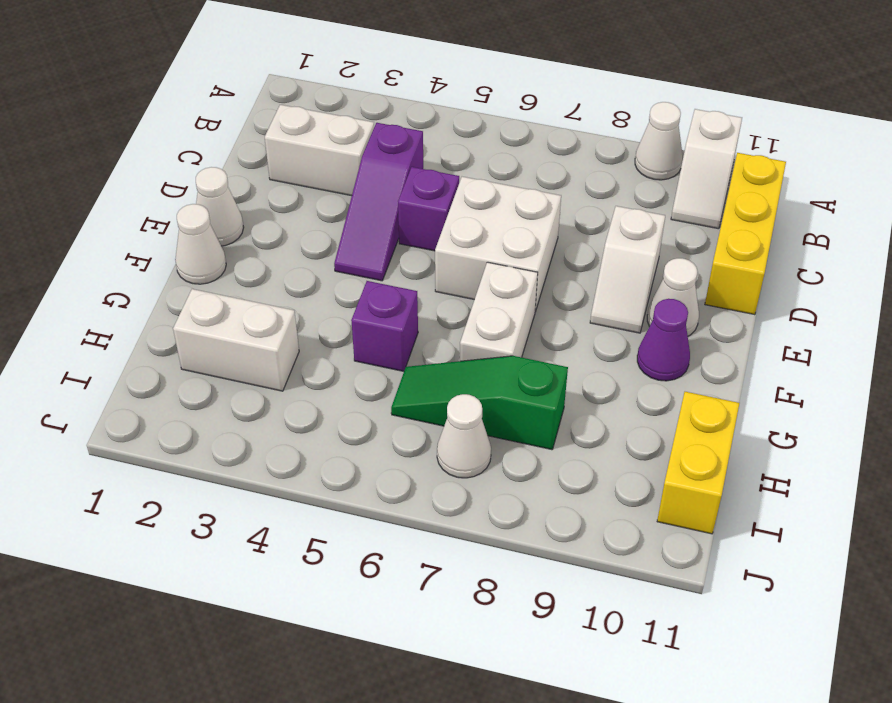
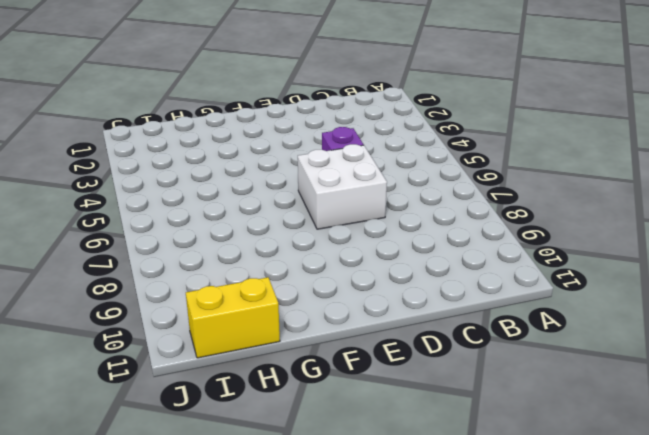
none -> white cone A9 level 1
none -> white slope A10:B10 level 1 top A
none -> yellow brick B11:D11 level 1

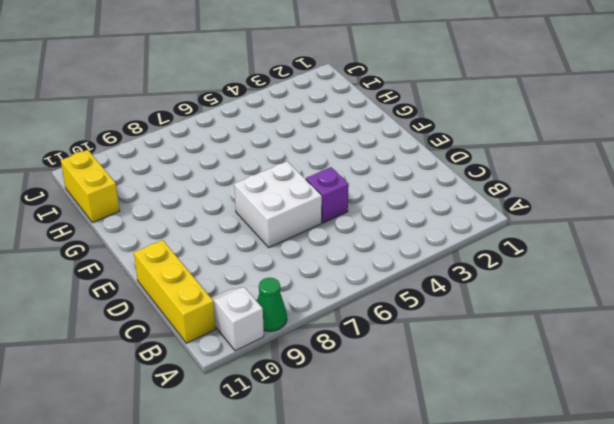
green cone A9 level 1 -> white cone A9 level 1
none -> white brick C2:C3 level 1
none -> purple slope C4:E4 level 1 top C
none -> white slope D9:E9 level 1 top D

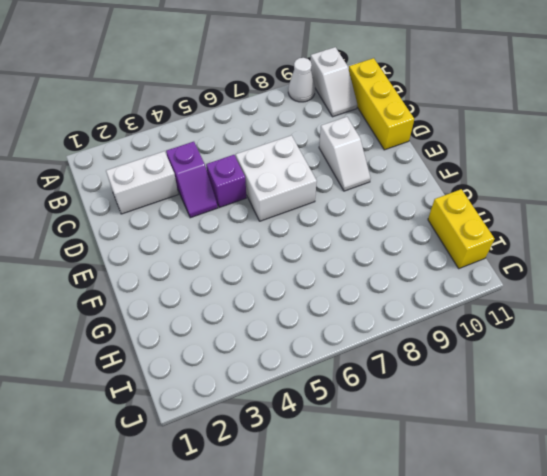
purple slope C4:D4 level 1 top C -> purple slope C4:E4 level 1 top C
none -> white cone E1 level 1
none -> white cone E10 level 1
none -> white cone F1 level 1

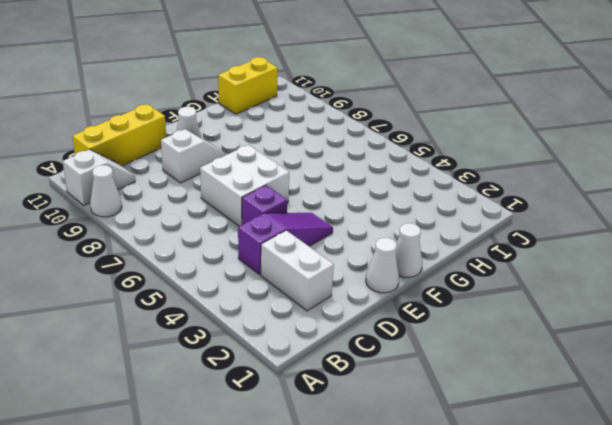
none -> white brick F7:G7 level 1
none -> purple cone F10 level 1
none -> purple brick G5 level 1

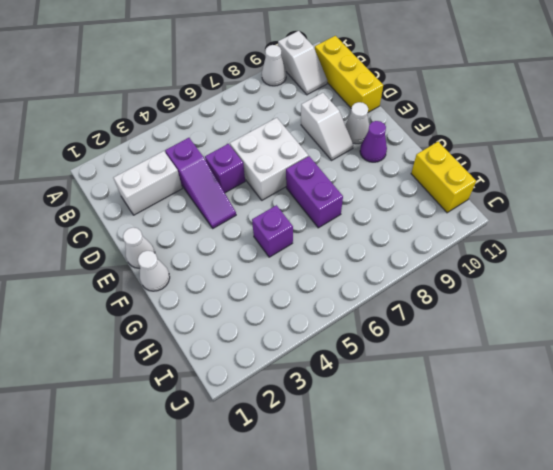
purple brick F7:G7 level 1 -> white brick F7:G7 level 1
none -> white brick H2:H3 level 1
none -> green slope H6:H8 level 1 top 8
none -> white cone I7 level 1

